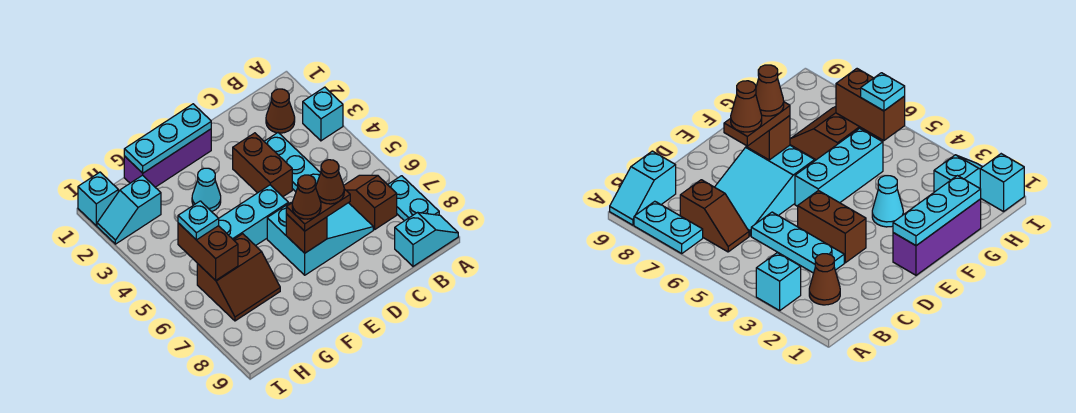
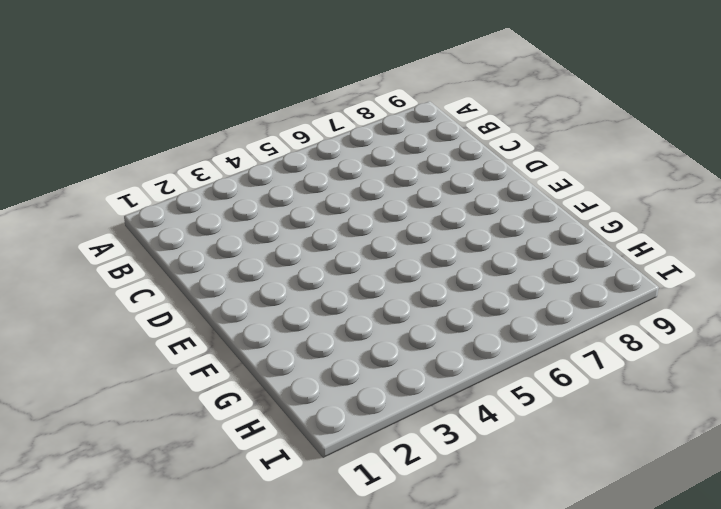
none -> cyan brick A3 level 1
none -> cyan plate A7:A8 level 1
none -> cyan slope A9:B9 level 1 top B

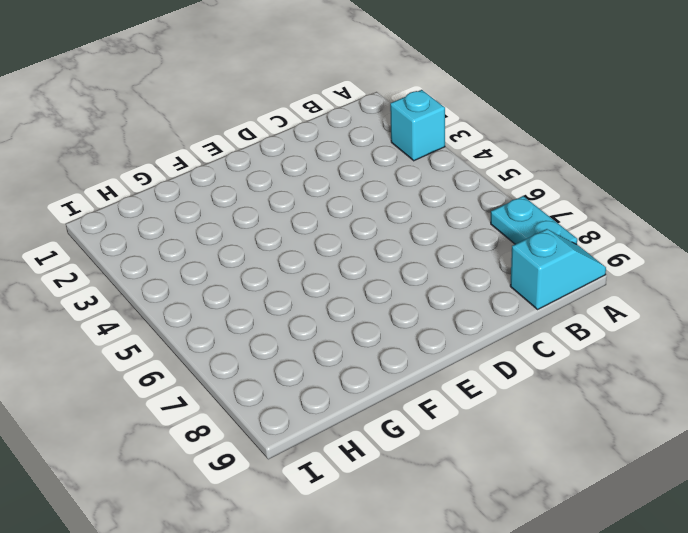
none -> brown cone B2 level 1
none -> brown slope B6:B7 level 1 top 7
none -> cyan plate C3:C5 level 1

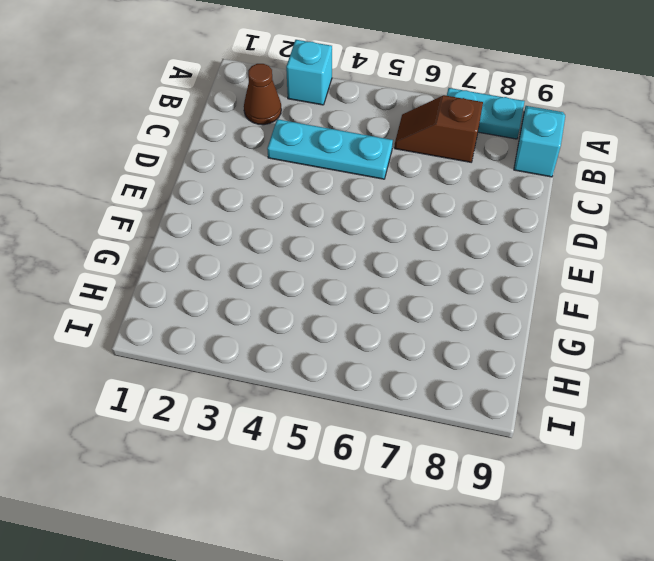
none -> cyan slope C6:E7 level 1 top E
none -> brown brick D3:D4 level 1
none -> purple brick E1:G1 level 1

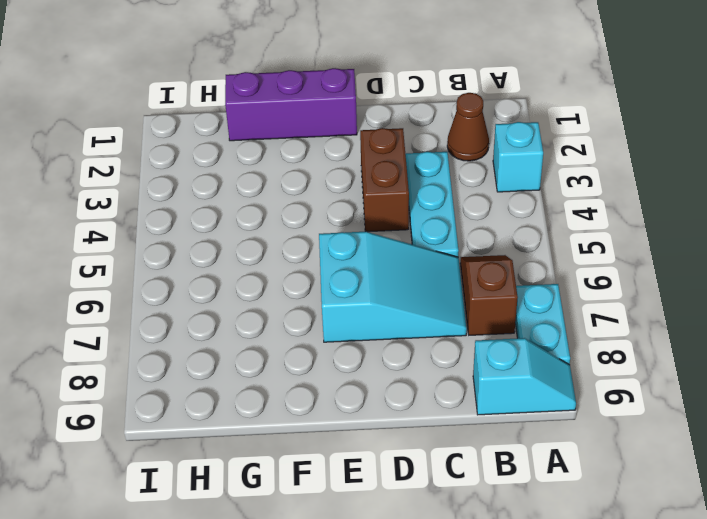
none -> cyan brick E5:G5 level 1
none -> cyan cone F3 level 1
none -> brown slope G6:H7 level 1 top 6

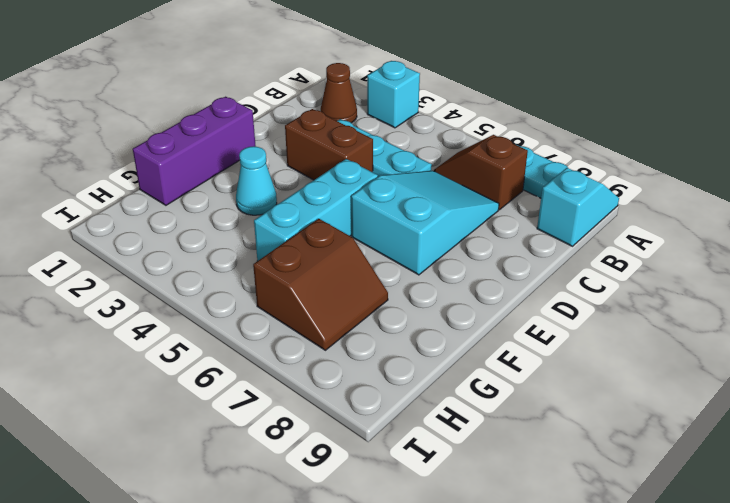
none -> cyan slope H2:I2 level 1 top H
none -> cyan brick I1 level 1
none -> cyan plate E1:G1 level 2

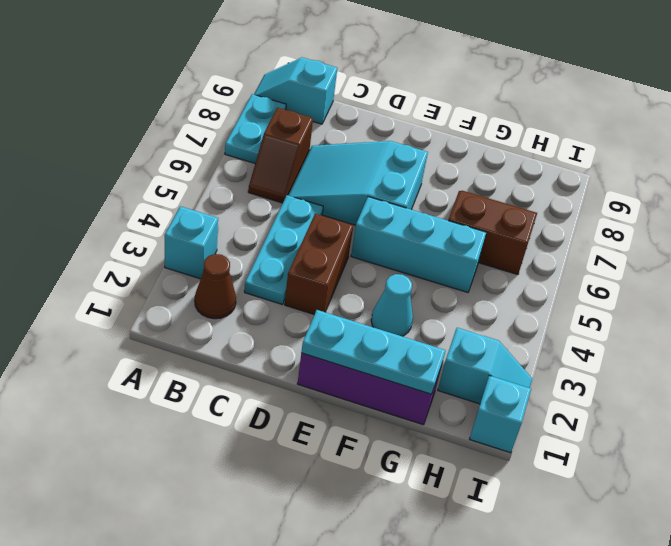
none -> brown brick E7 level 2
none -> brown brick H5:H6 level 2
none -> brown plate D7:E7 level 3

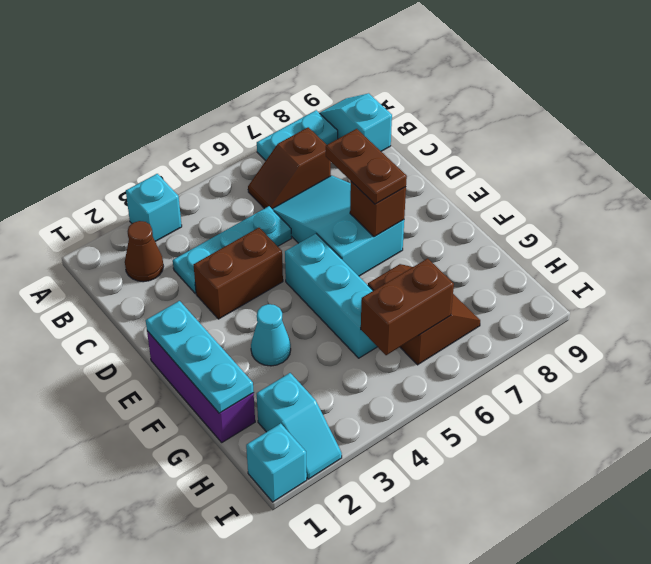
none -> cyan plate H5 level 3
none -> brown cone D7 level 4
none -> brown cone E7 level 4

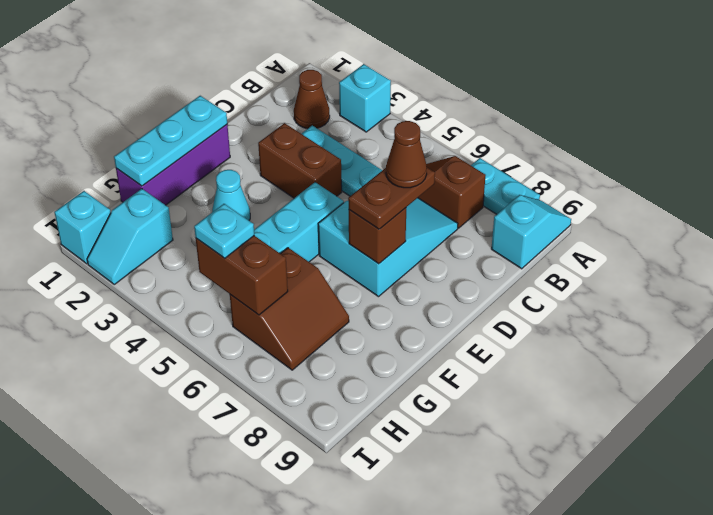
none -> brown cone E7 level 4

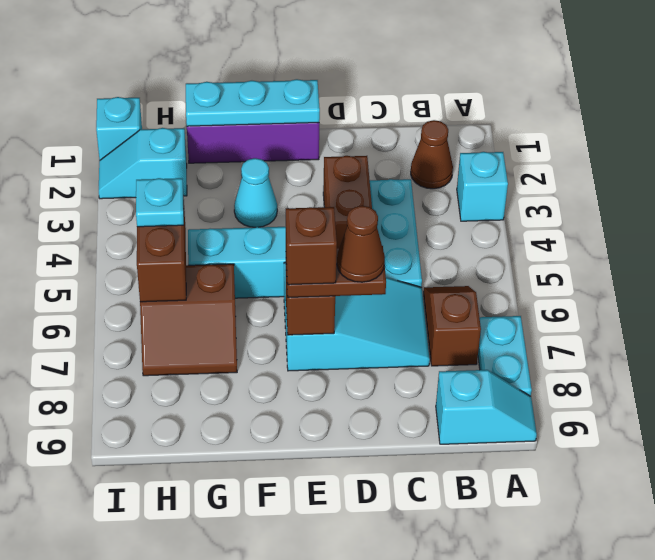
brown brick E7 level 4 -> brown cone E7 level 4

